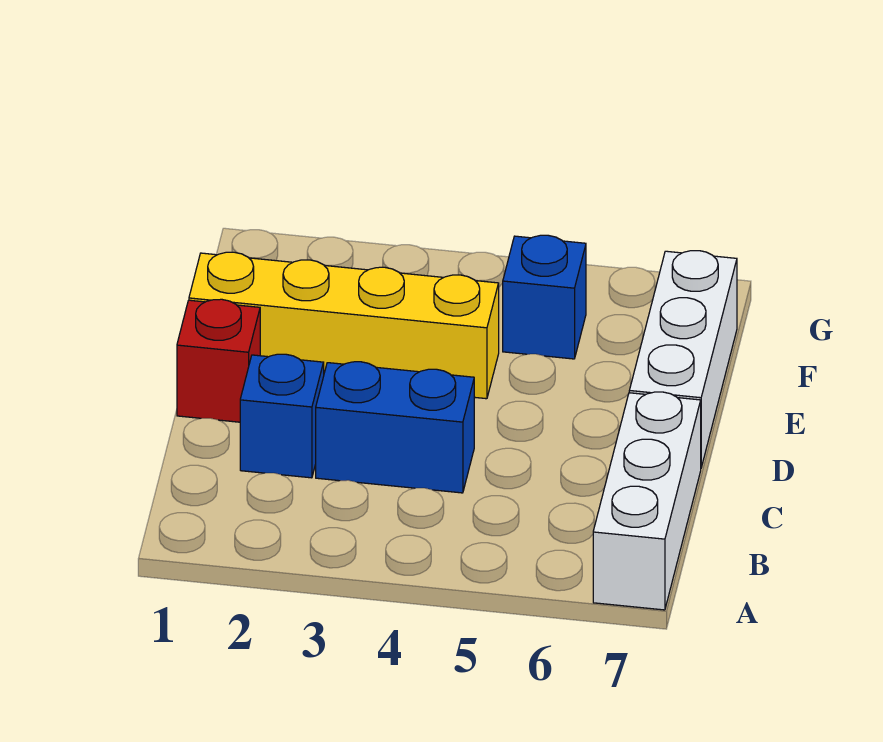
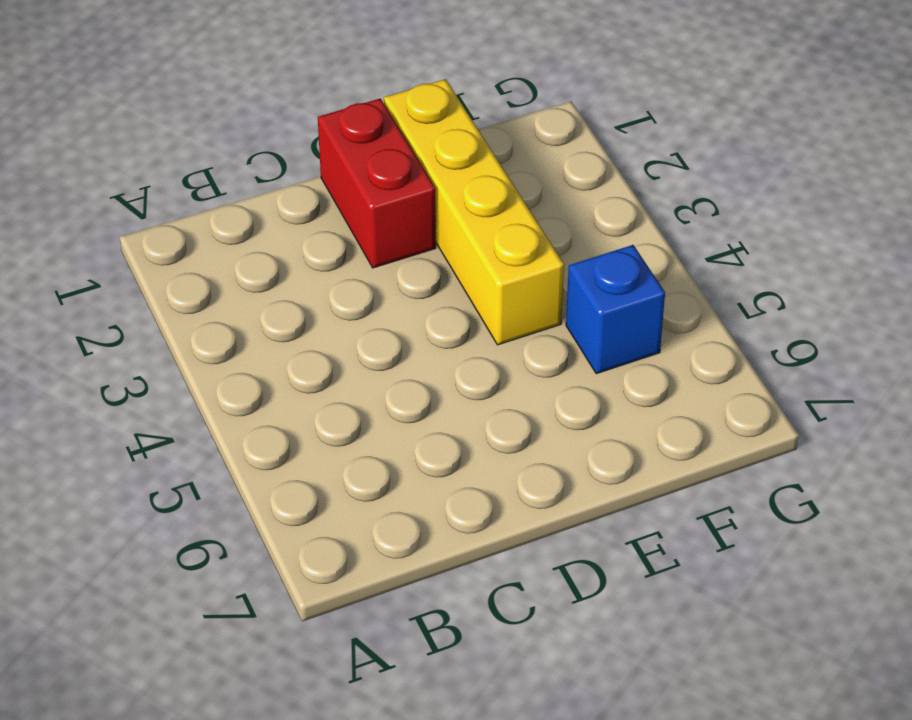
red brick D1:D2 level 1 -> red brick D1 level 1
none -> white brick A7:C7 level 1
none -> blue brick C2 level 1

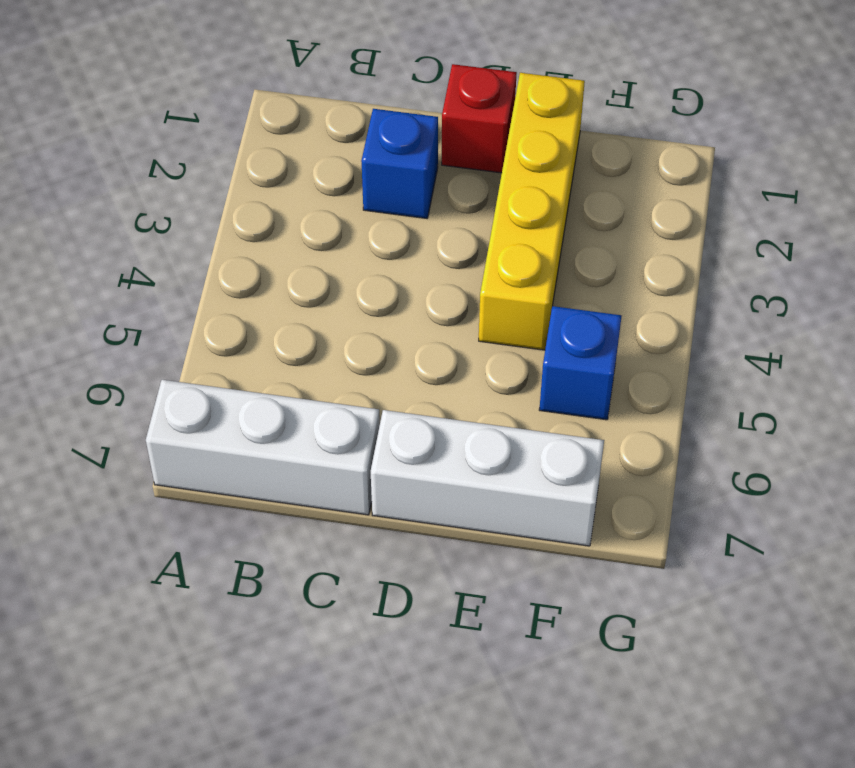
none -> blue brick C3:C4 level 1

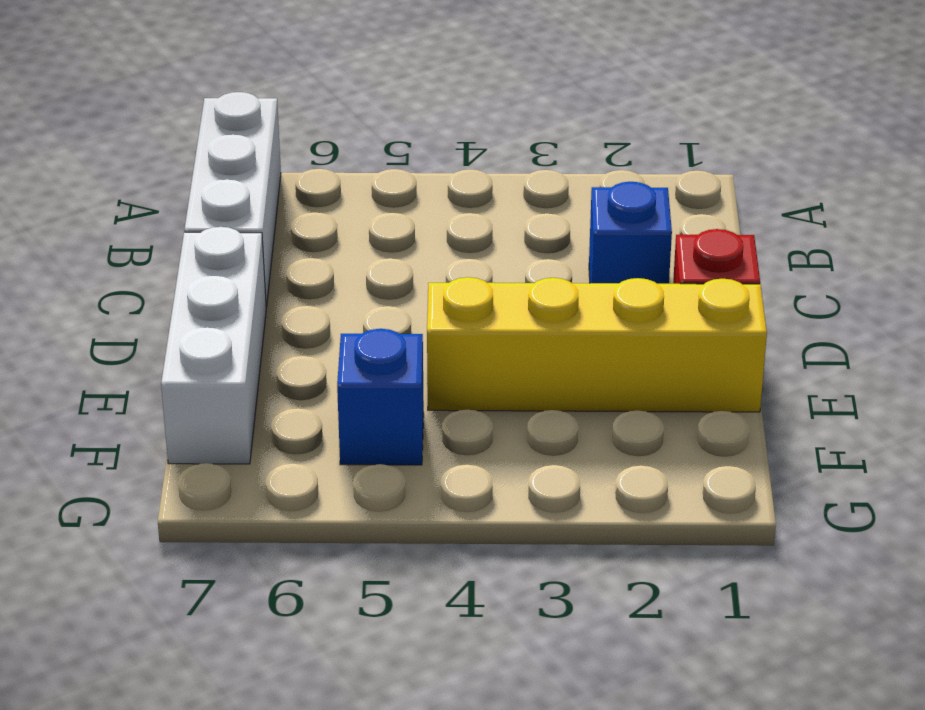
none -> blue brick C3:C4 level 1

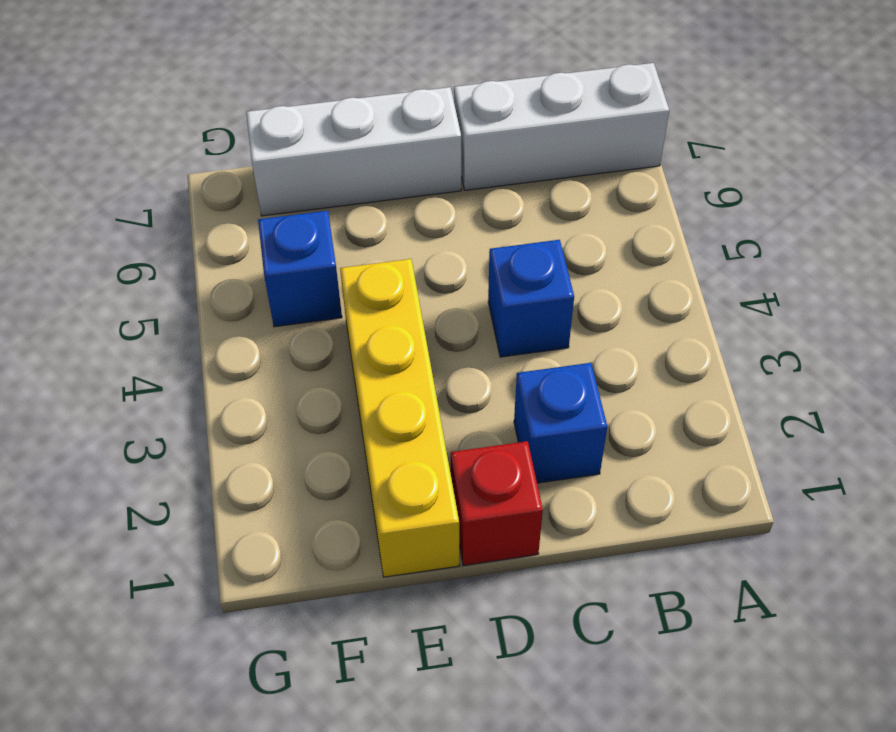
blue brick C4 level 1 -> blue brick C3:C4 level 1

